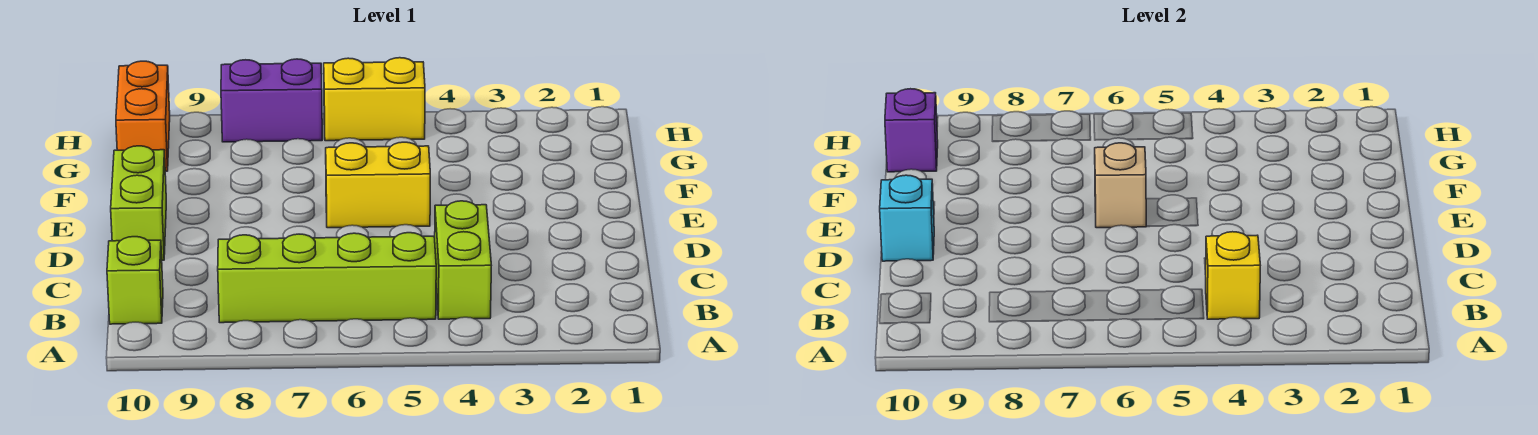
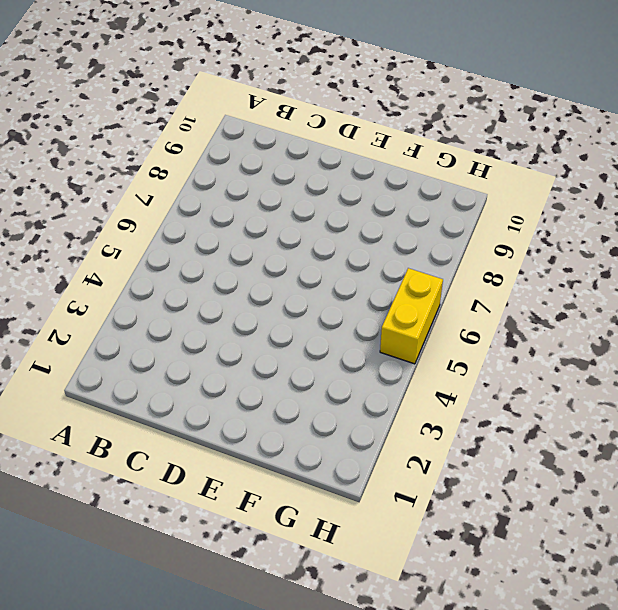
none -> lime brick B4:C4 level 1
none -> lime brick B5:B8 level 1
none -> lime brick B10 level 1

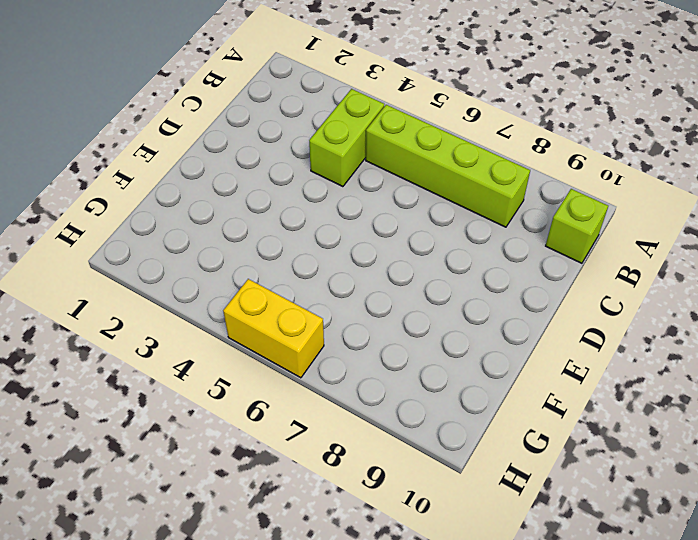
none -> lime brick D10:E10 level 1
none -> yellow brick E5:E6 level 1
none -> orange brick G10:H10 level 1

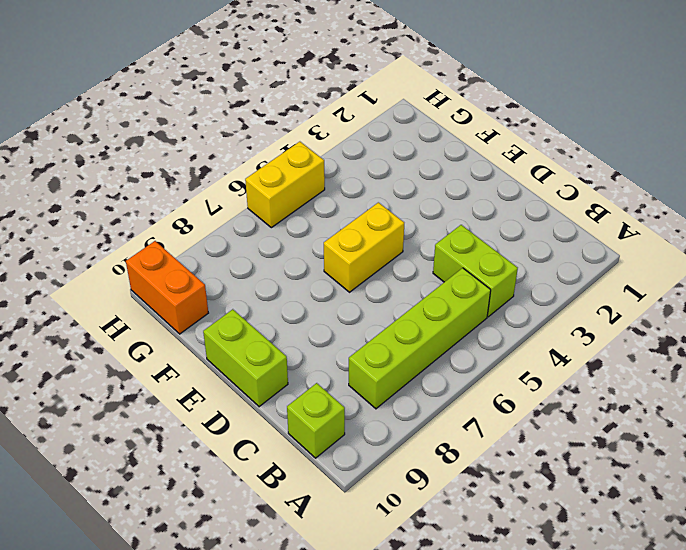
none -> purple brick H7:H8 level 1
none -> yellow brick B4 level 2
none -> cyan brick D10 level 2

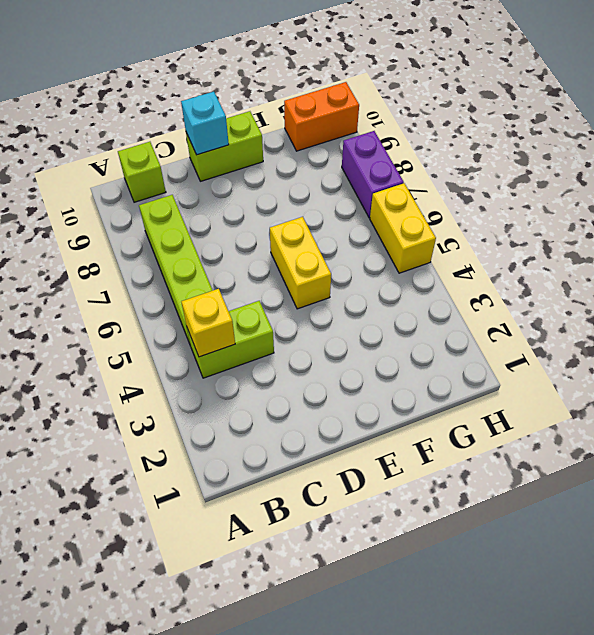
none -> tan brick E6 level 2
none -> purple brick G10 level 2

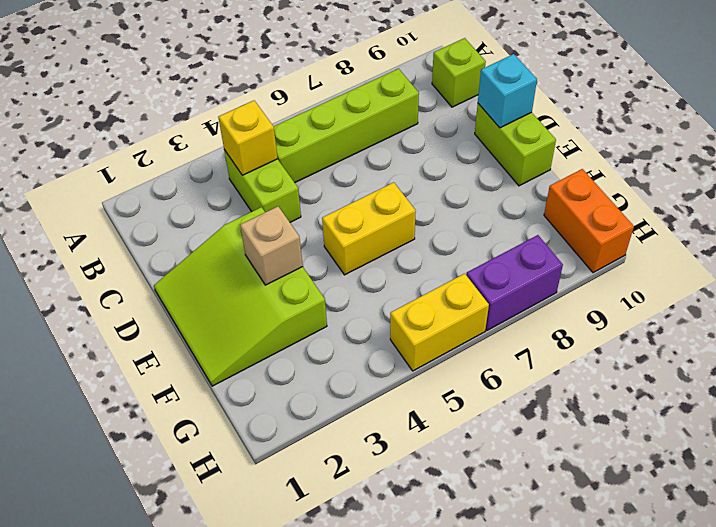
lime slope D1:F3 level 1 top 3 -> none
tan brick E3 level 2 -> tan brick E6 level 2
none -> purple brick G10 level 2

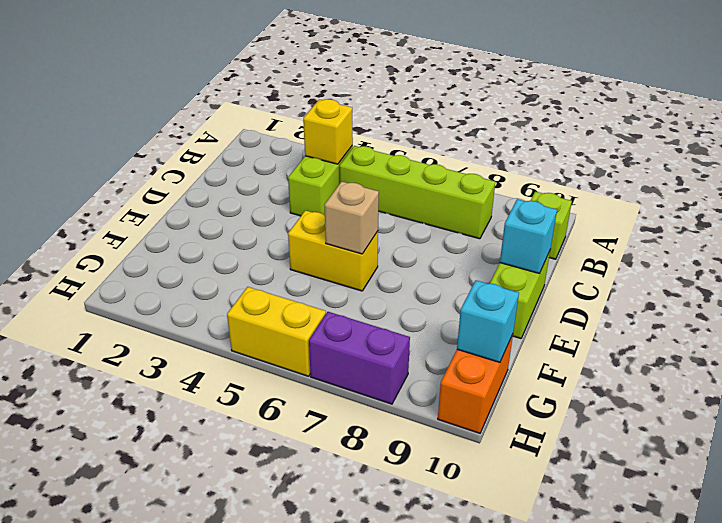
cyan brick G10 level 2 -> purple brick G10 level 2

